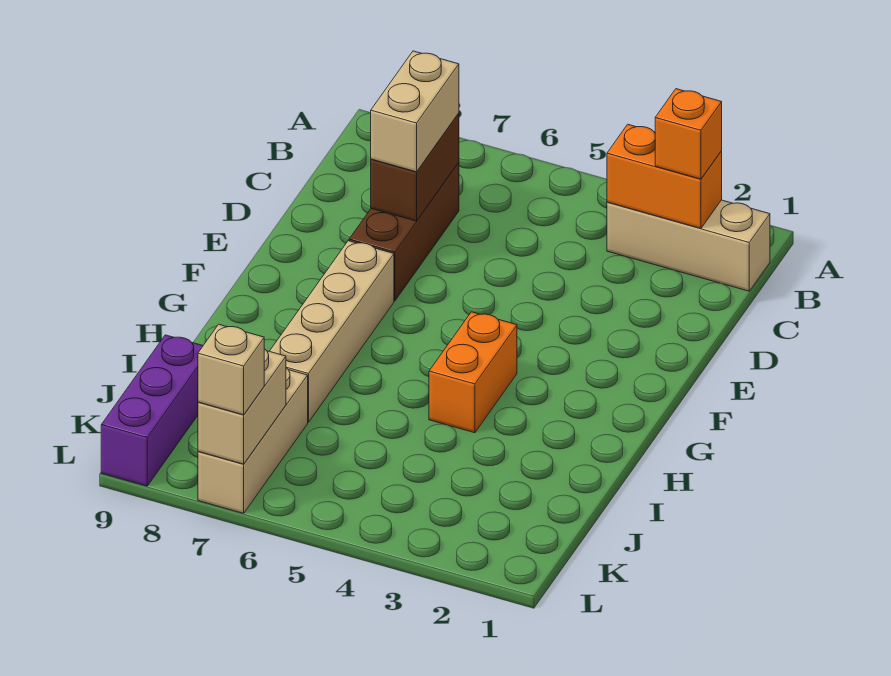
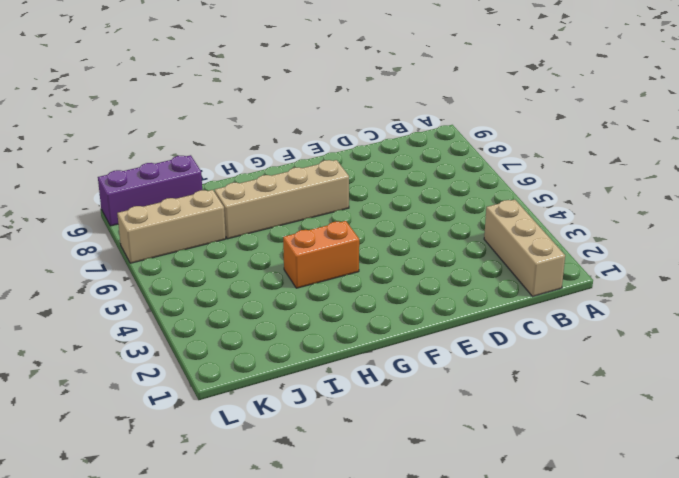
none -> brown brick C7:E7 level 1
none -> orange brick B2:B3 level 2
none -> brown brick C7:D7 level 2

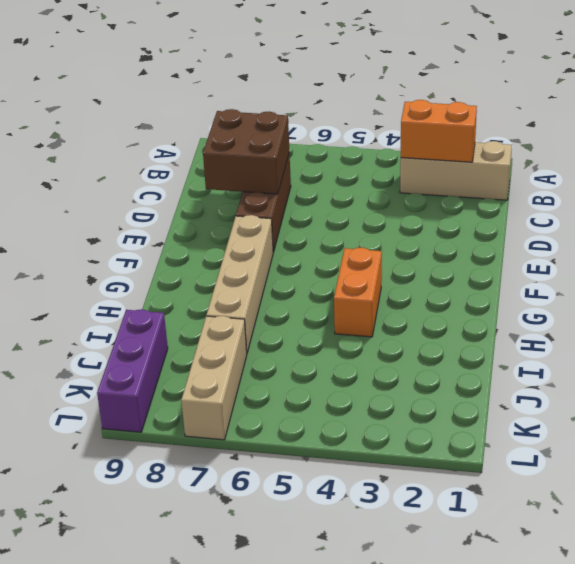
brown brick C7:D8 level 2 -> brown brick C7:D7 level 2
none -> tan brick K7:L7 level 2
none -> orange brick B2 level 3
none -> tan brick C7:D7 level 3

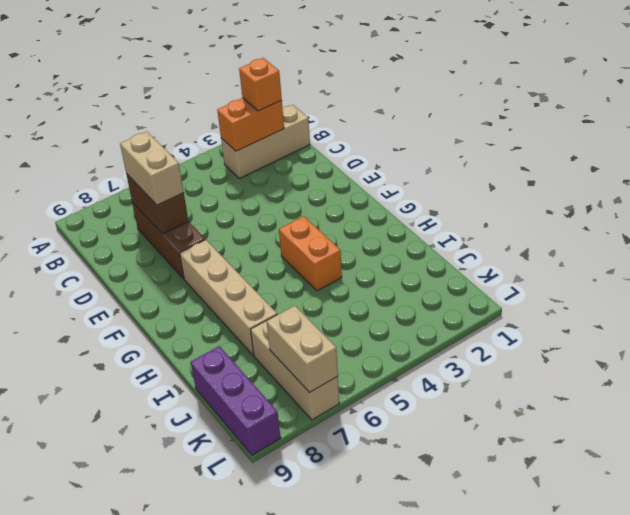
none -> tan brick L7 level 3

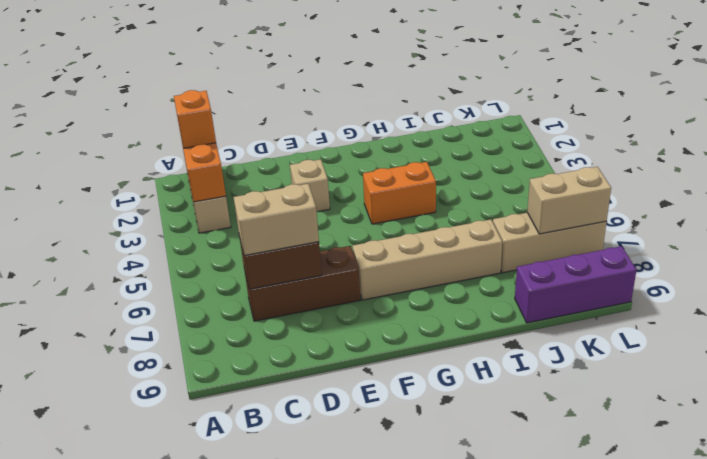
tan brick E3 level 1 -> tan brick L7 level 3

